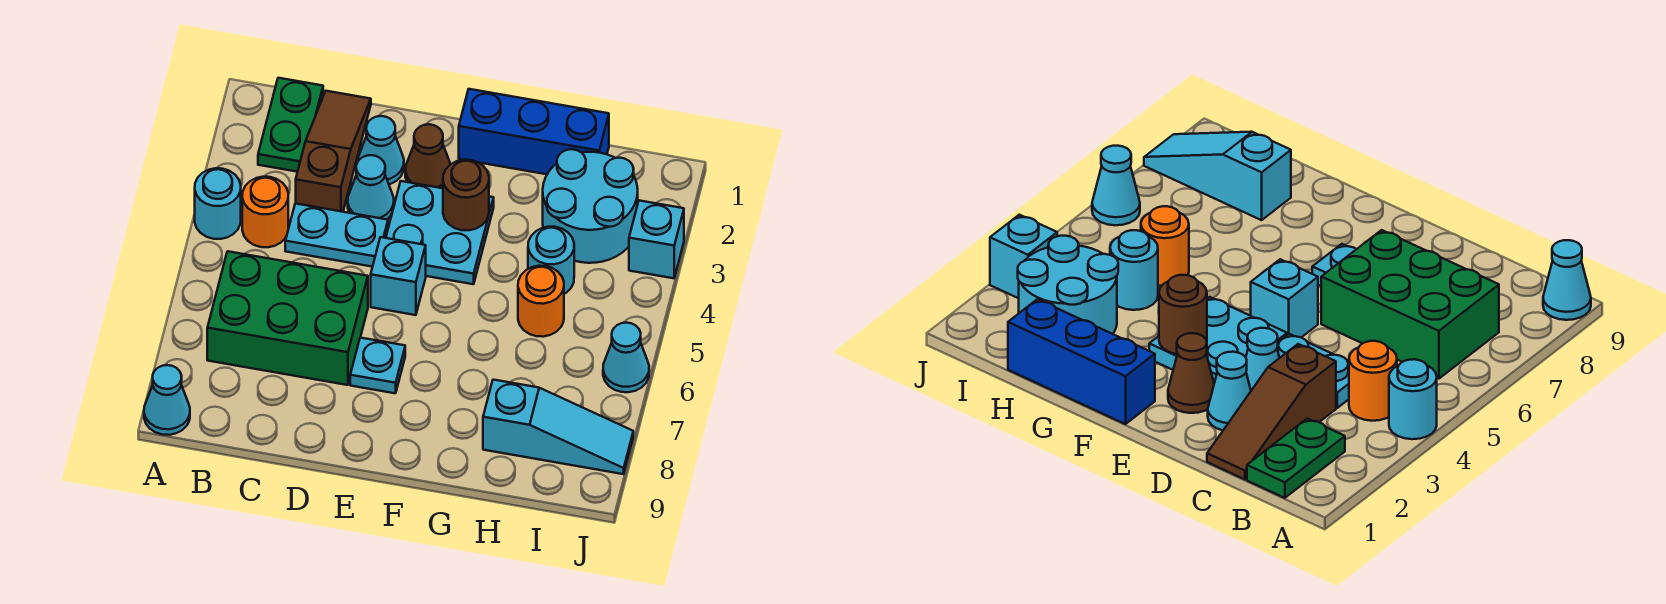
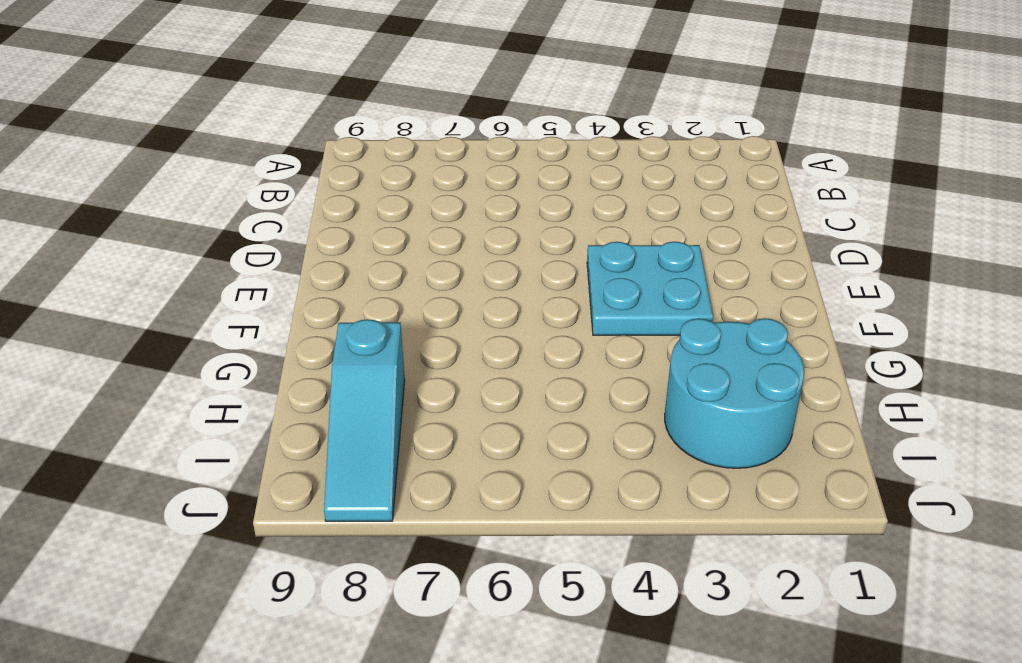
none -> cyan round brick A4 level 1
none -> cyan cone A9 level 1
none -> green plate B1:B2 level 1

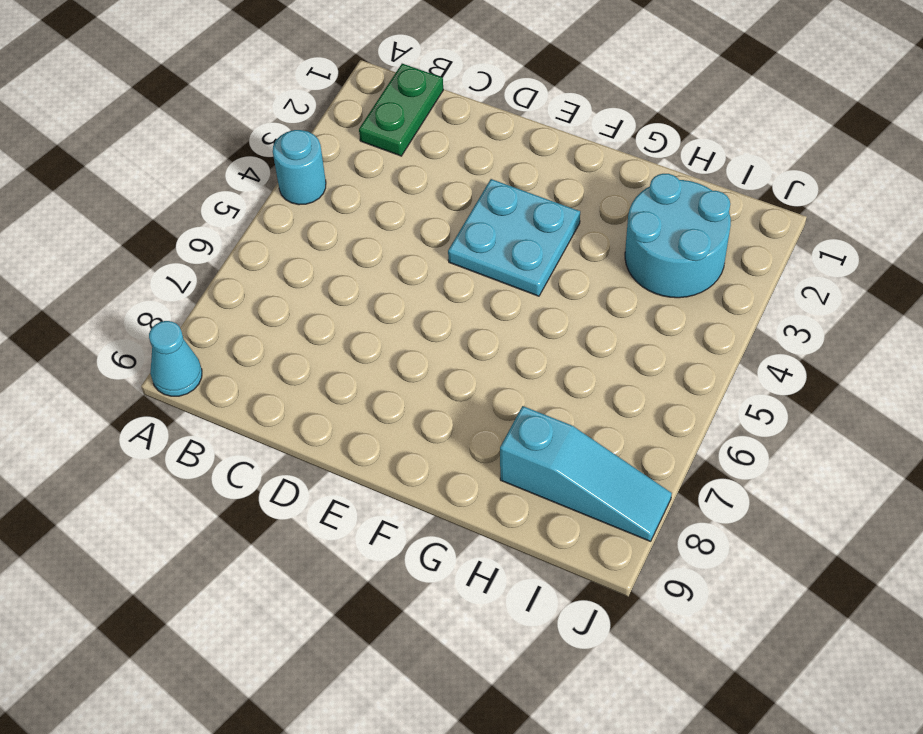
none -> orange round brick B4 level 1
none -> green brick B6:D7 level 1
none -> brown slope C1:C3 level 1 top 3

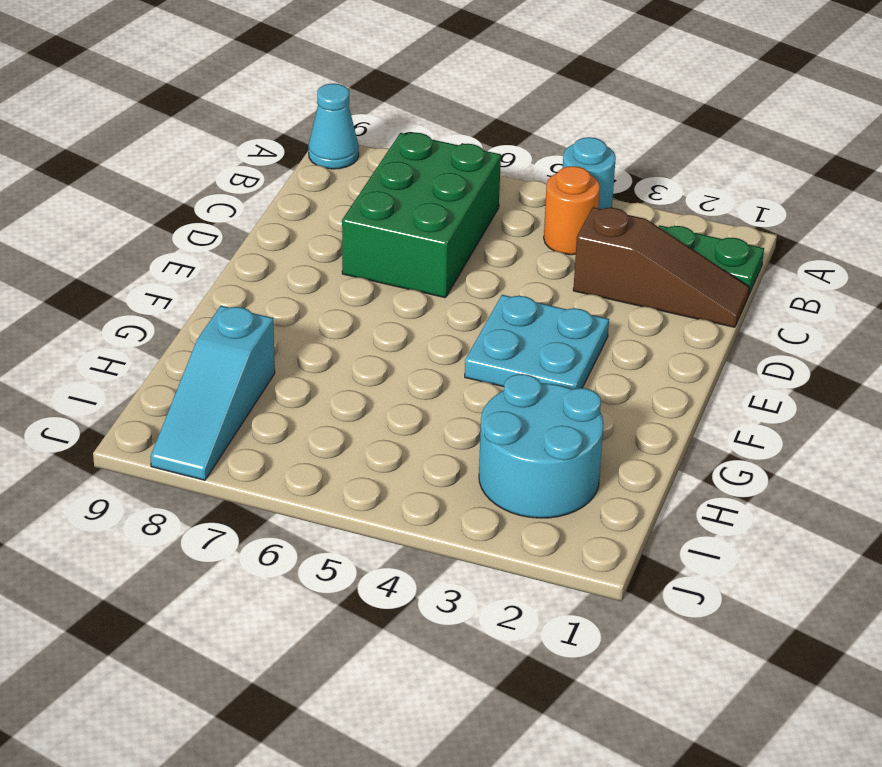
none -> cyan plate C4:D4 level 1
none -> cyan cone D2 level 1
none -> cyan cone D3 level 1

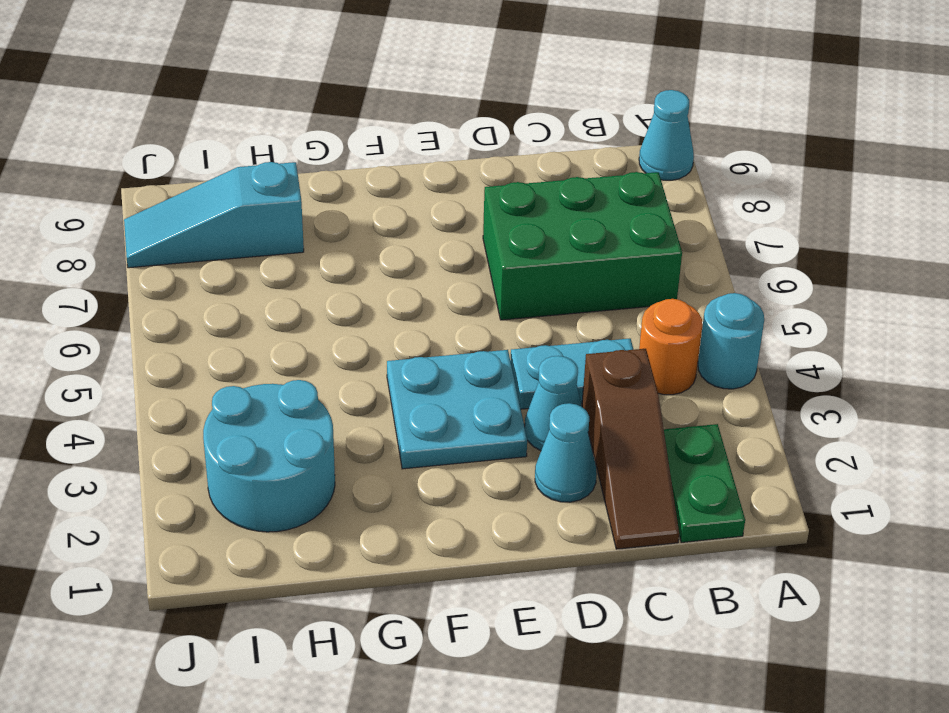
none -> brown cone E2 level 1
none -> cyan brick E5 level 1
none -> cyan plate E7 level 1

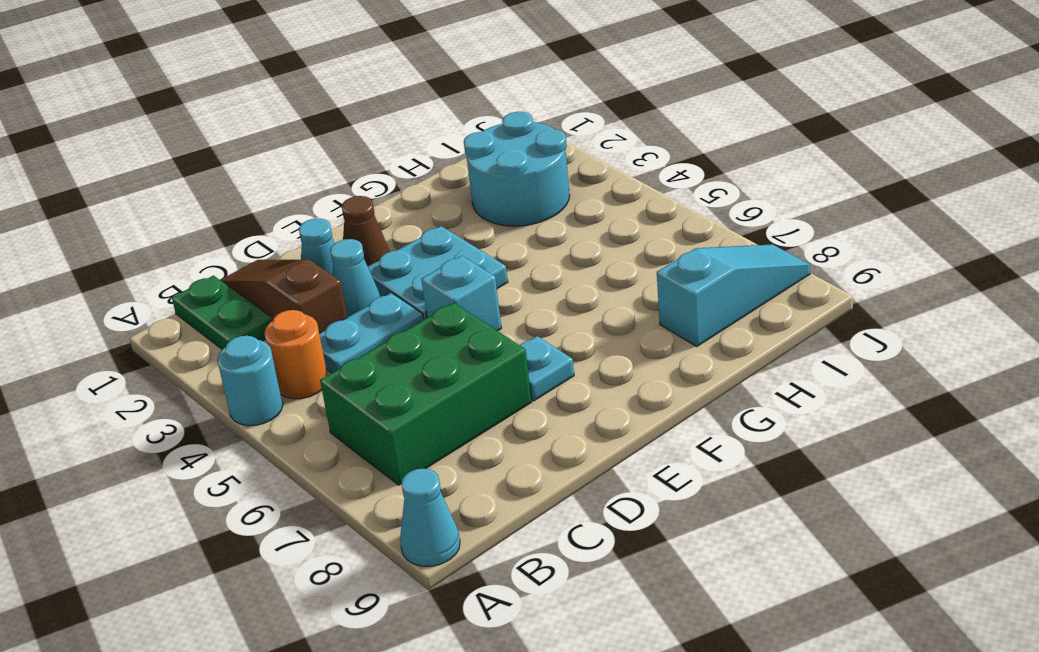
none -> blue brick F1:H1 level 1
none -> cyan round brick H4 level 1
none -> orange round brick H5 level 1

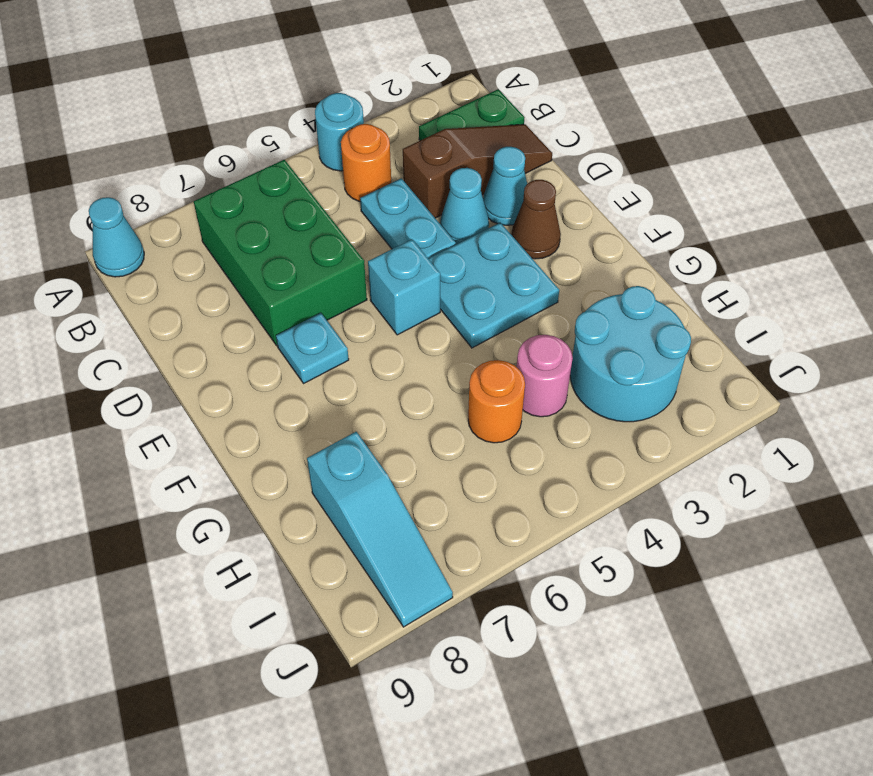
pink round brick H4 level 1 -> cyan round brick H4 level 1
none -> blue brick F1:H1 level 1
none -> cyan brick J3 level 1
none -> cyan cone J6 level 1

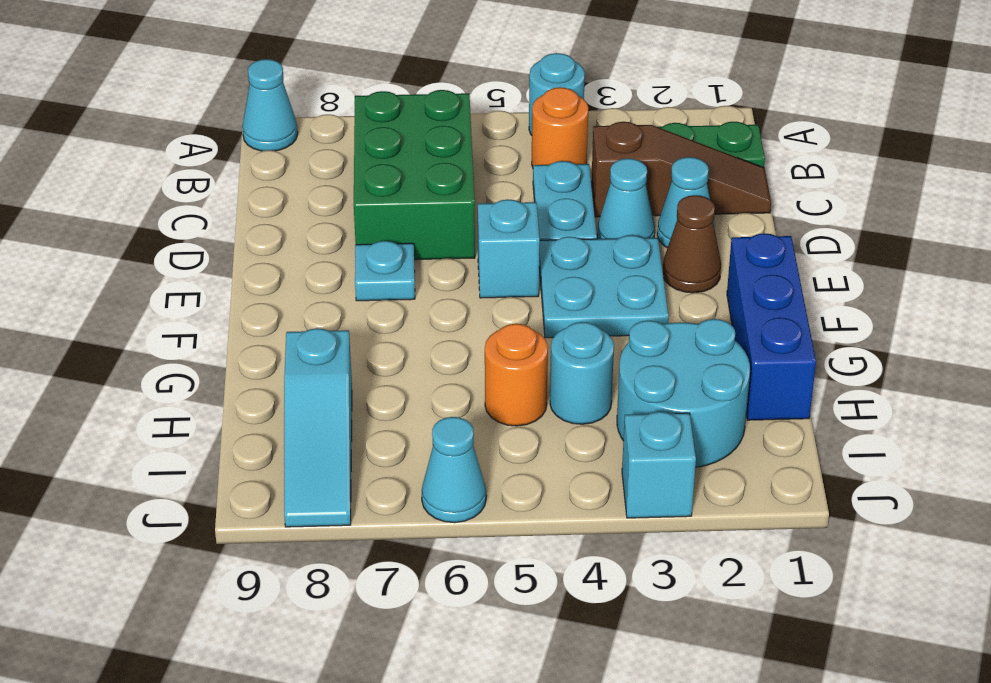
none -> brown round brick F3 level 2

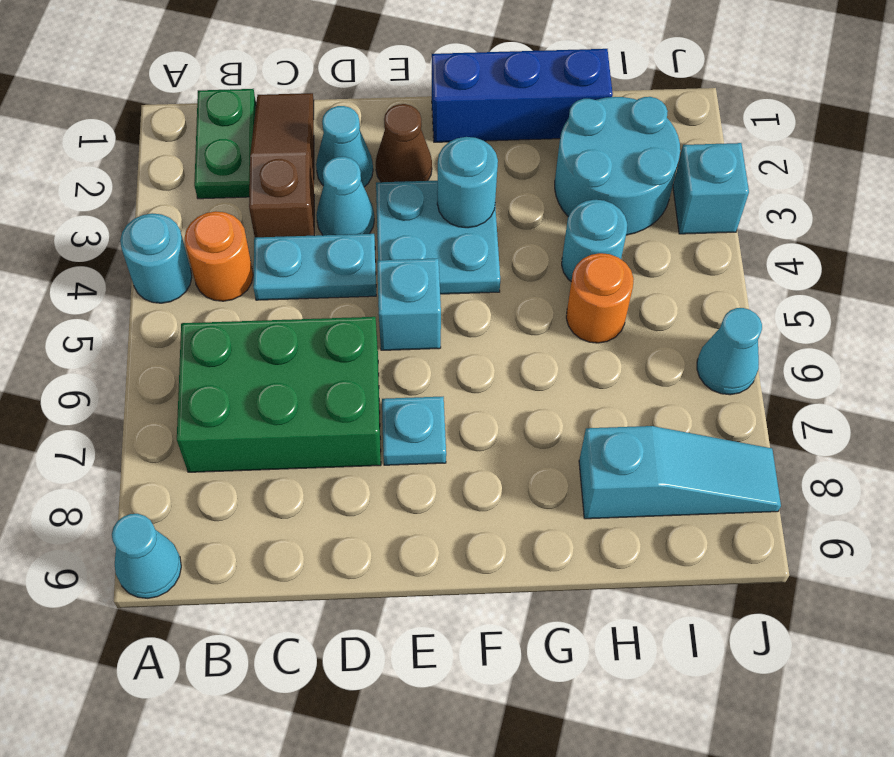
cyan round brick F3 level 2 -> brown round brick F3 level 2

